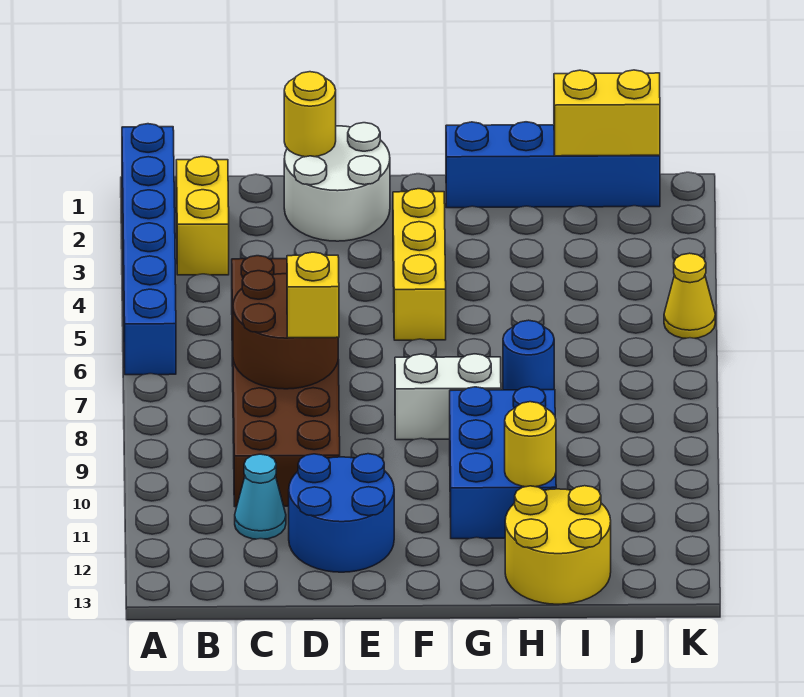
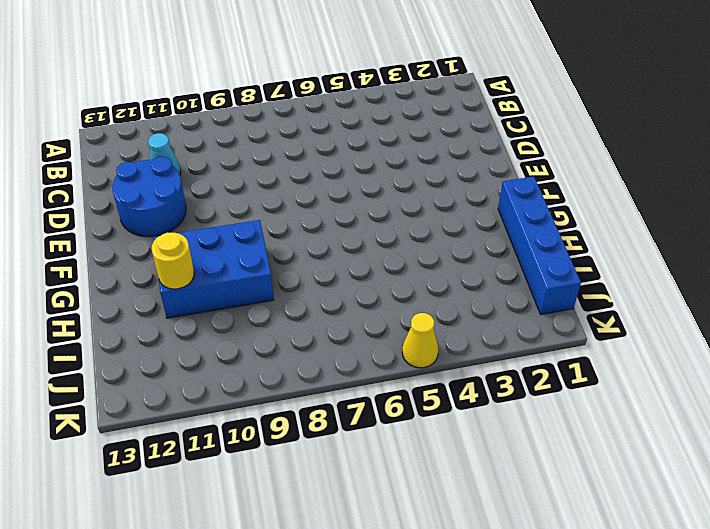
none -> blue brick A1:A6 level 1
none -> yellow brick B2:B3 level 1
none -> brown brick C5:D10 level 1

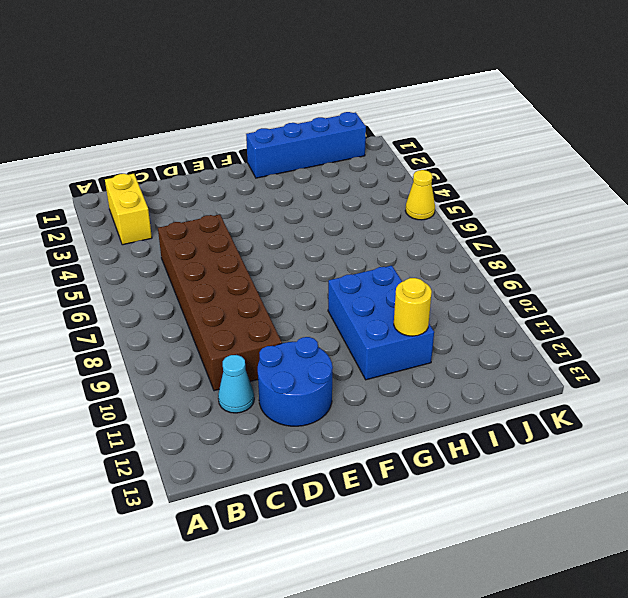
none -> blue brick A1:A6 level 1
none -> white round brick D1:E2 level 1
none -> yellow brick F3:F5 level 1

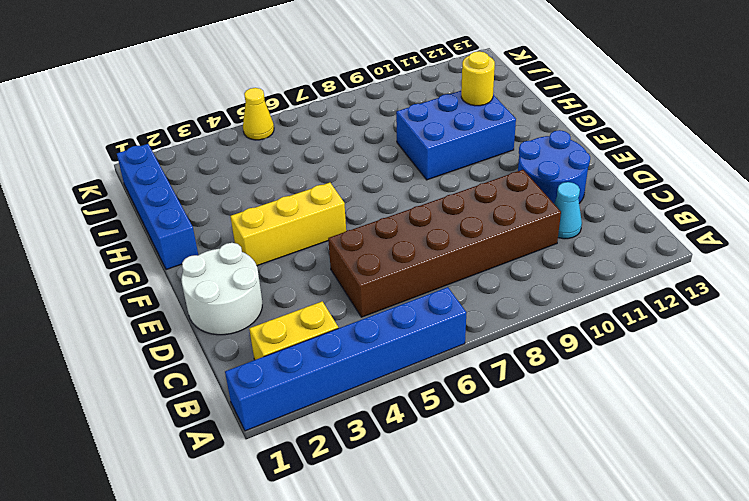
none -> white brick F8:G8 level 1
none -> blue round brick H7 level 1
none -> yellow round brick H12:I13 level 1

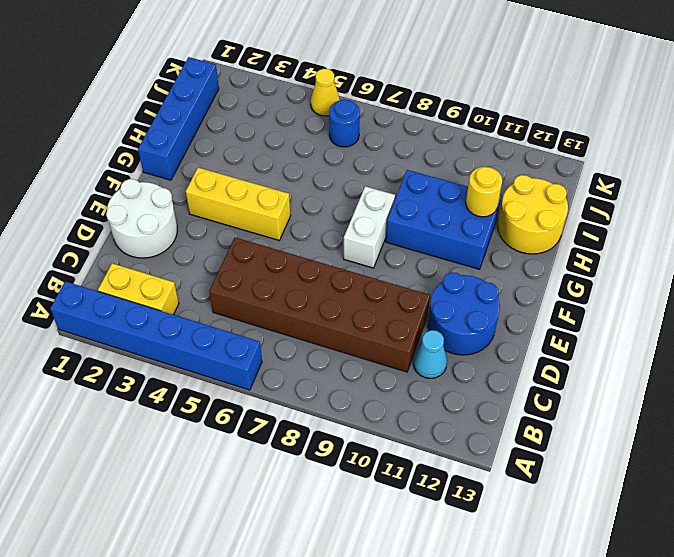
blue round brick J6 level 1 -> blue round brick H7 level 1
none -> brown round brick C7:D8 level 2
none -> yellow round brick D1 level 2
none -> yellow brick I1:J1 level 2

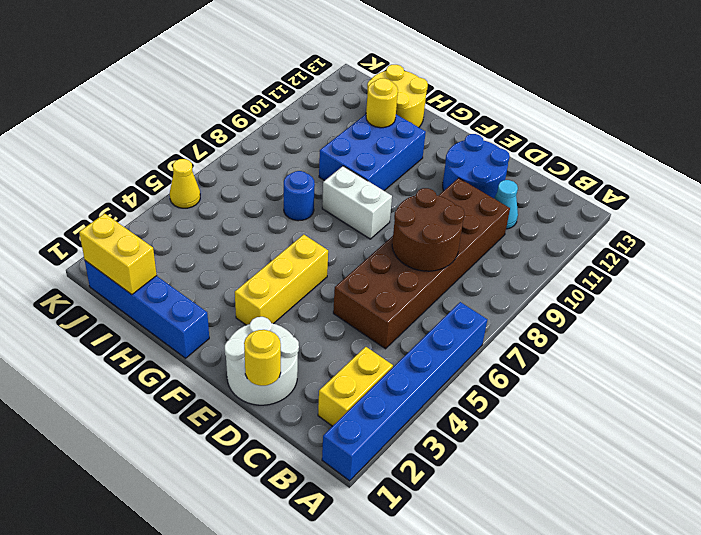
none -> yellow brick D8 level 3

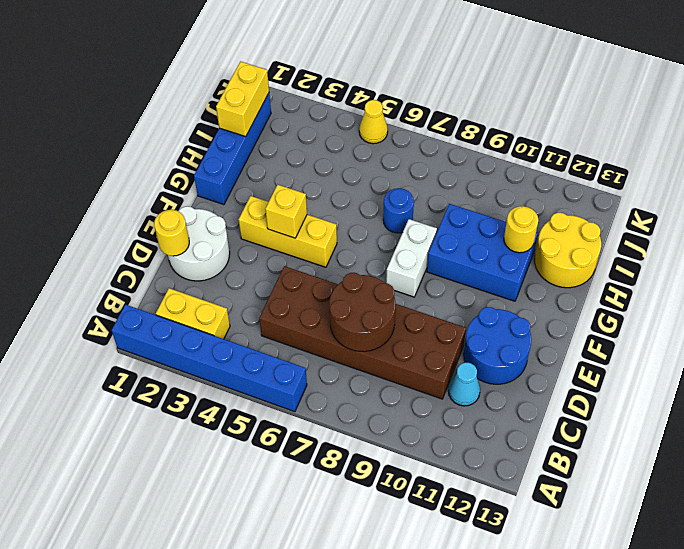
yellow brick F4 level 2 -> yellow brick D8 level 3

